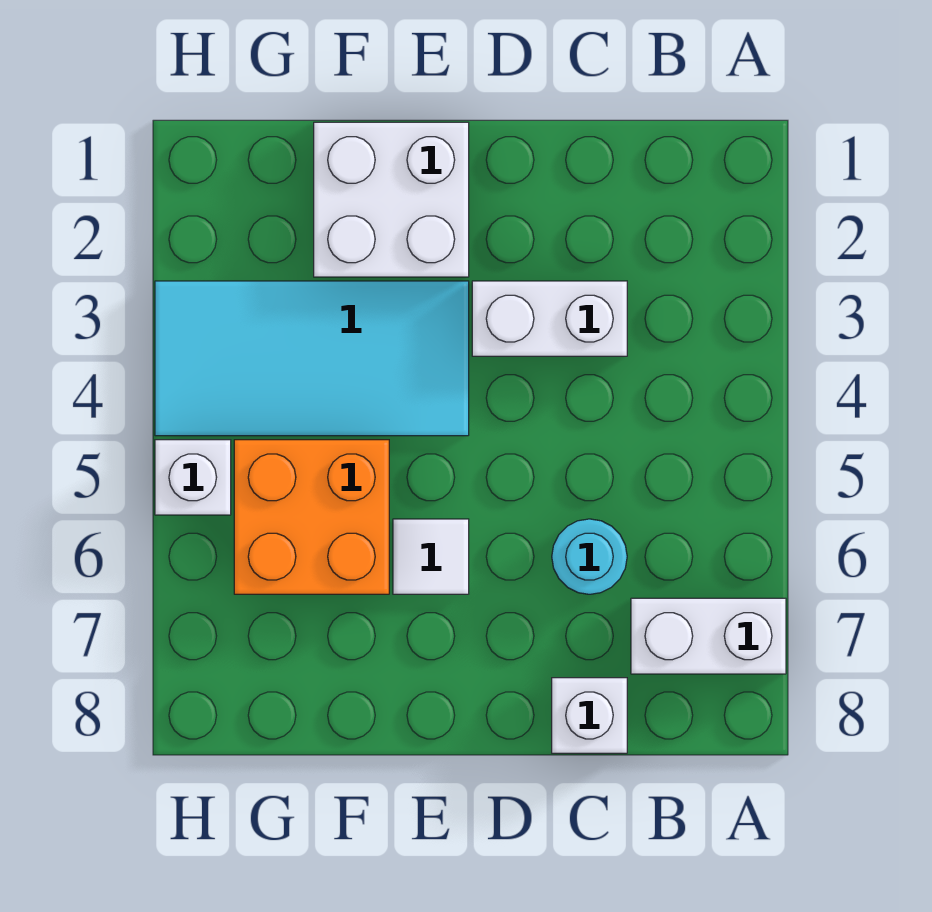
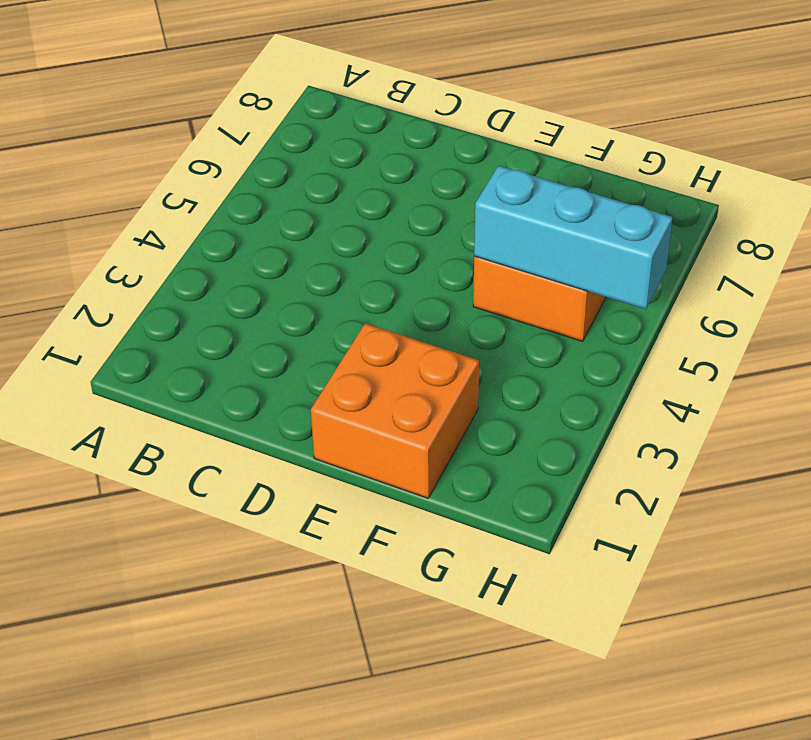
orange brick E1:F2 level 1 -> white brick E1:F2 level 1
cyan brick F5:H5 level 2 -> none
none -> white brick A7:B7 level 1
none -> white brick C3:D3 level 1

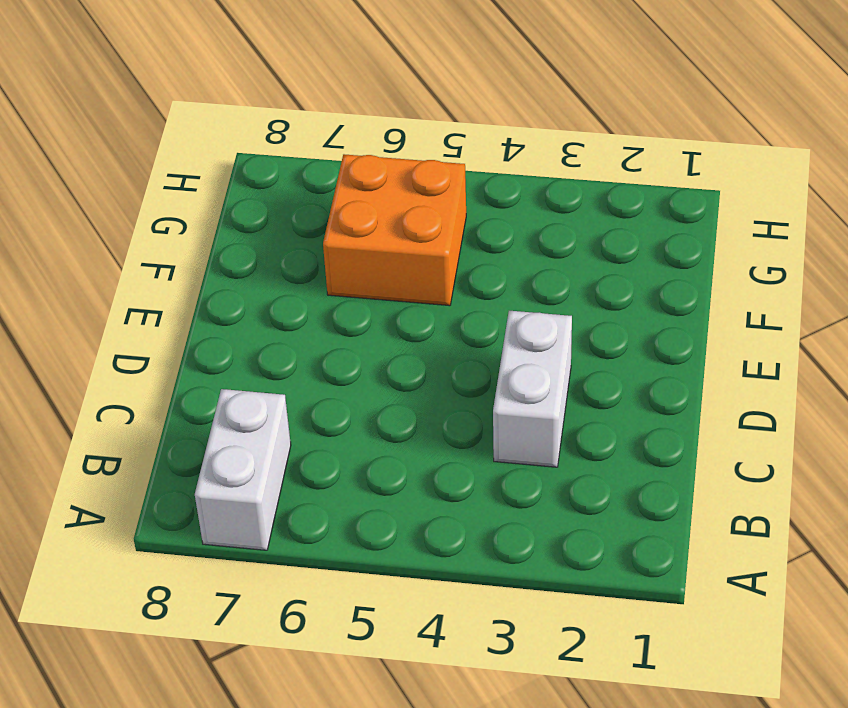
none -> cyan round brick C6 level 1
none -> white brick C8 level 1

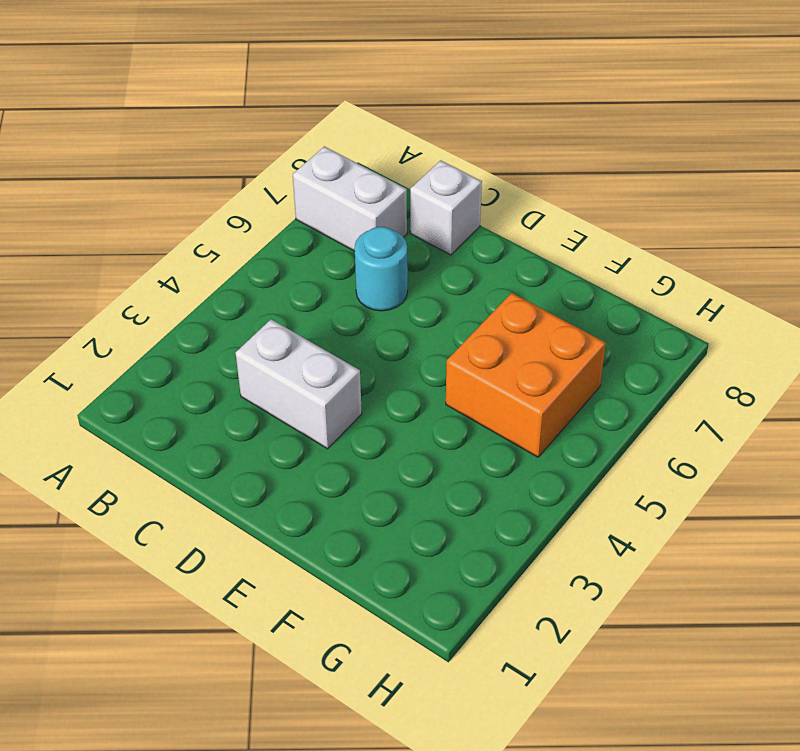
none -> white brick E1:F2 level 1
none -> cyan tile E3:H4 level 1

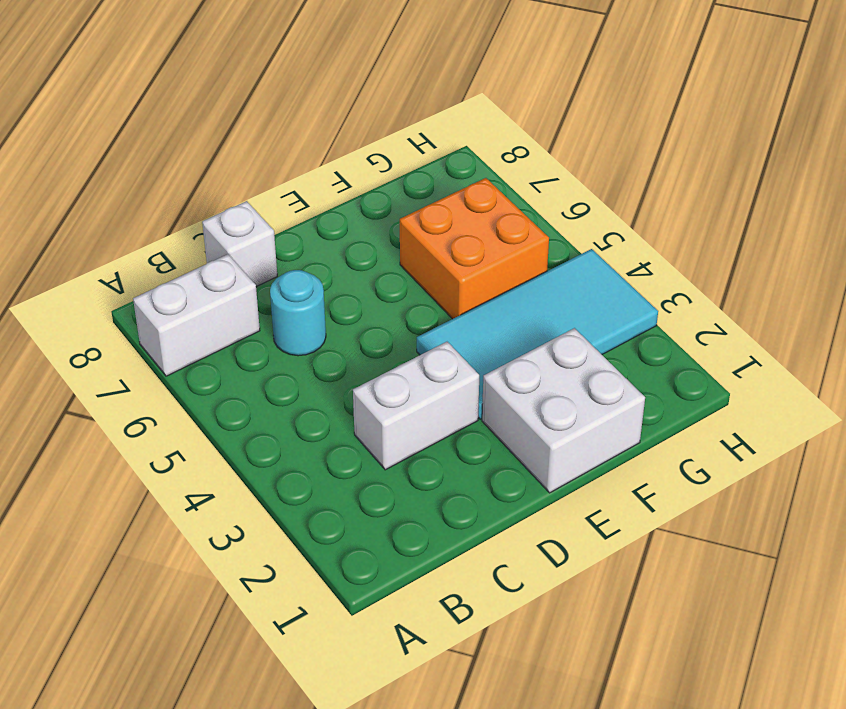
none -> white tile E6 level 1
none -> white brick H5 level 1

